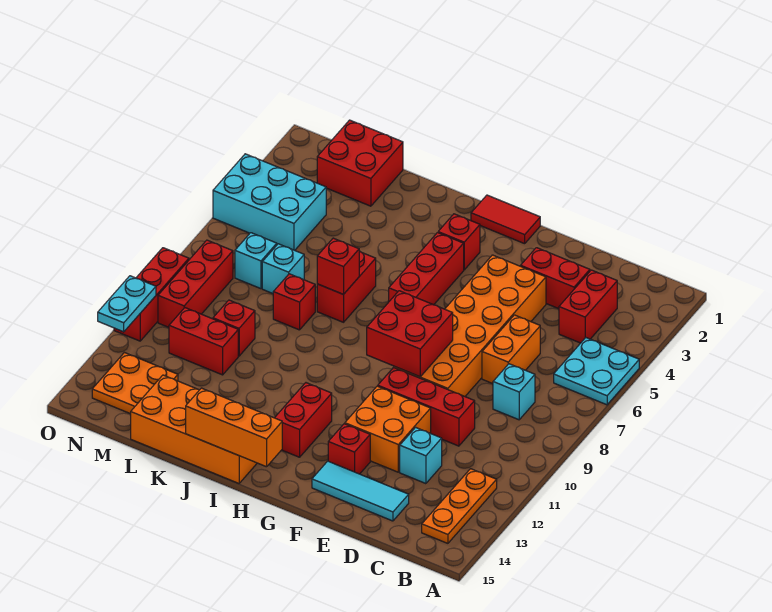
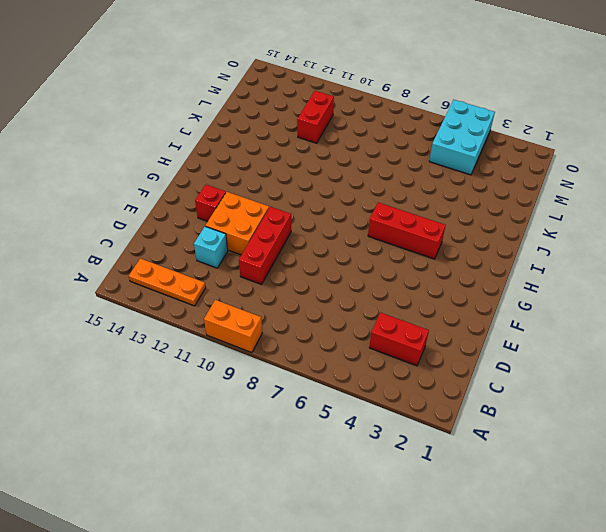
orange brick A9:A10 level 1 -> orange brick D6:D7 level 1
none -> cyan plate A5:B6 level 1
none -> cyan brick C8 level 1
none -> red brick D3:E3 level 1
none -> cyan tile D14:F14 level 1

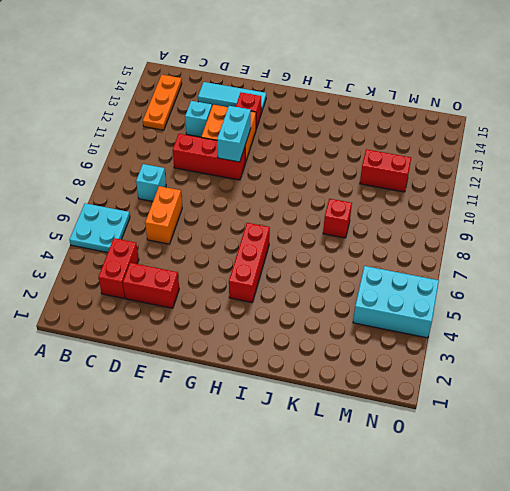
cyan brick F10:F11 level 2 -> none
none -> orange brick E4:F9 level 1
none -> red tile G1:H1 level 1
none -> red brick H3 level 1
none -> red brick H12:H13 level 1

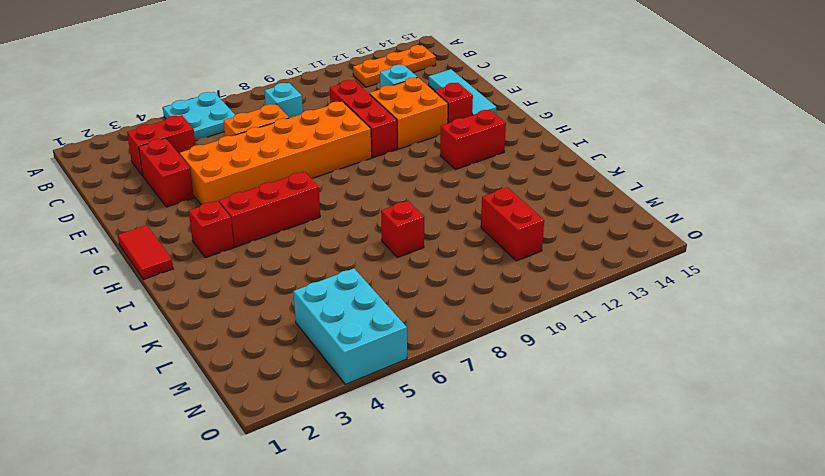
none -> orange brick I14:L15 level 1
none -> red brick J6:J7 level 1
none -> red brick L1:M2 level 1
none -> cyan brick L7 level 1

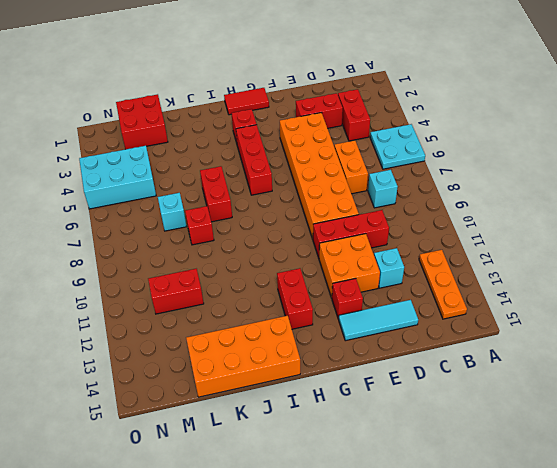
none -> red brick L10 level 1
none -> cyan brick M7 level 1
none -> orange plate M13:N14 level 1
none -> red brick N8:N10 level 1

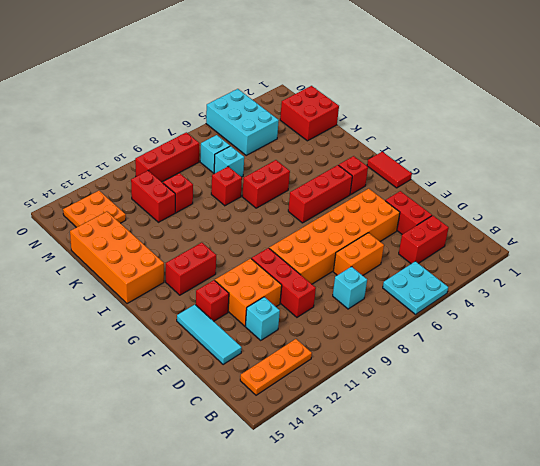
none -> red brick O9:O11 level 1
none -> red brick F8:G9 level 2
none -> orange brick H15:J15 level 2
none -> red brick J7 level 2

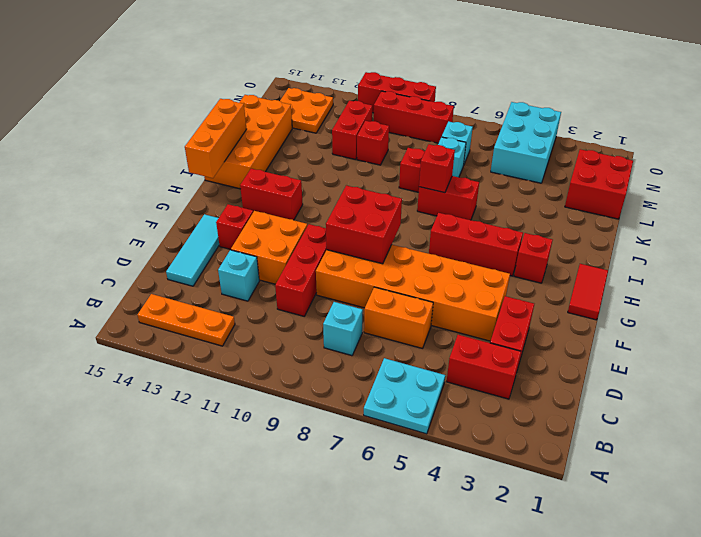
none -> cyan plate O11:O12 level 2

